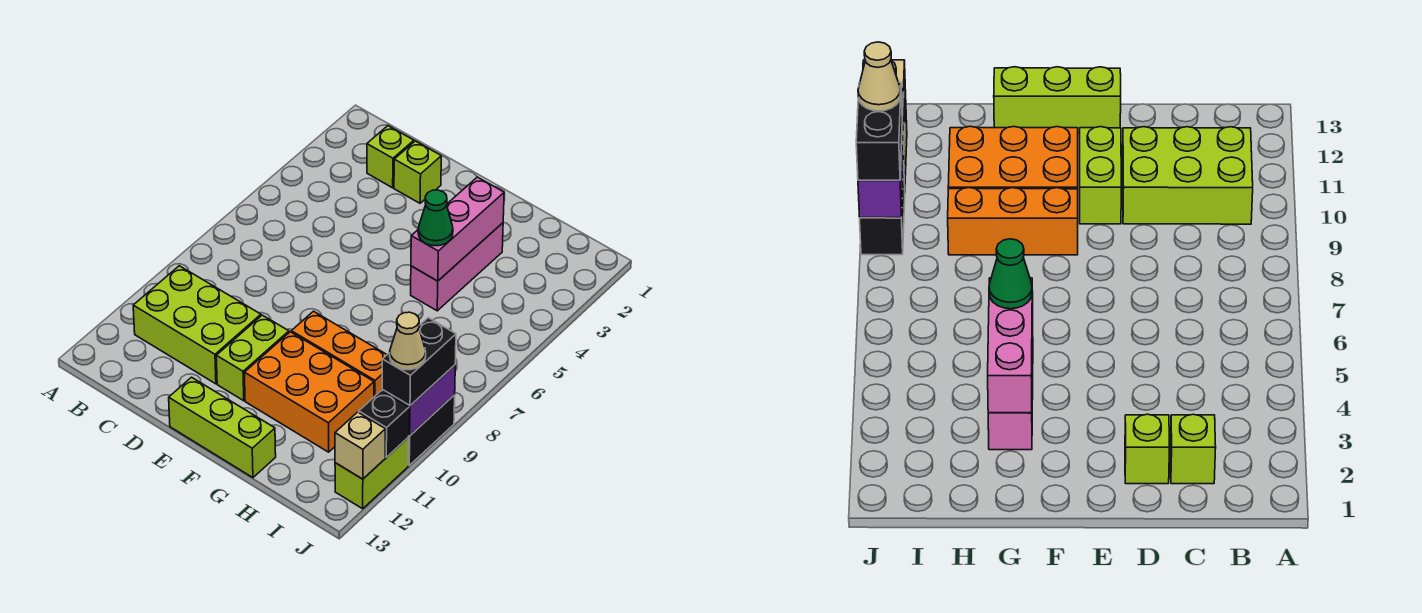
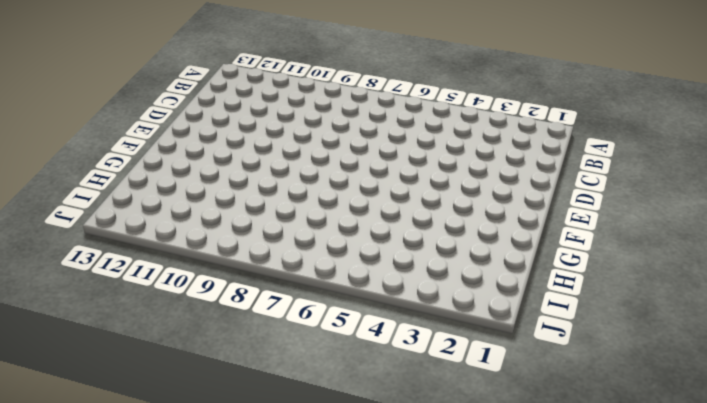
none -> lime brick B10:D11 level 1
none -> lime brick C2 level 1
none -> lime brick D2 level 1

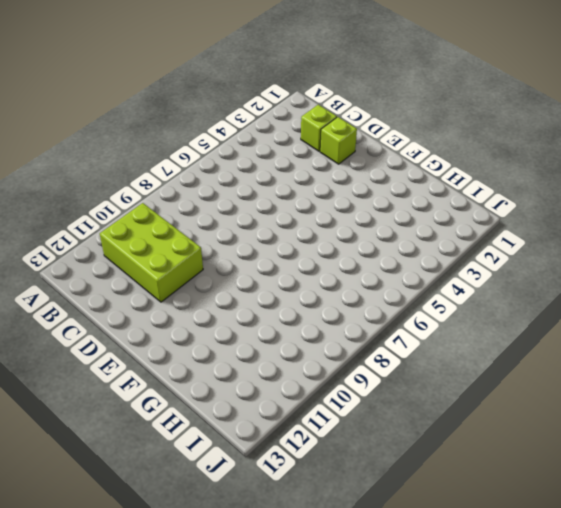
none -> lime brick E10:E11 level 1
none -> lime brick E13:G13 level 1
none -> orange brick F9:H9 level 1

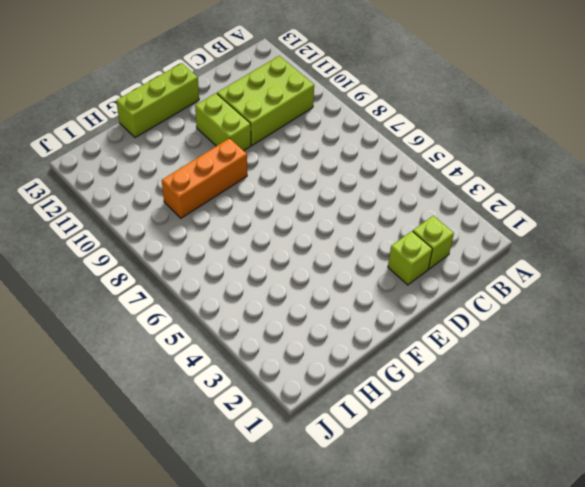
none -> orange brick F10:H11 level 1
none -> pink brick G3:G5 level 1
none -> black brick J9:J10 level 1

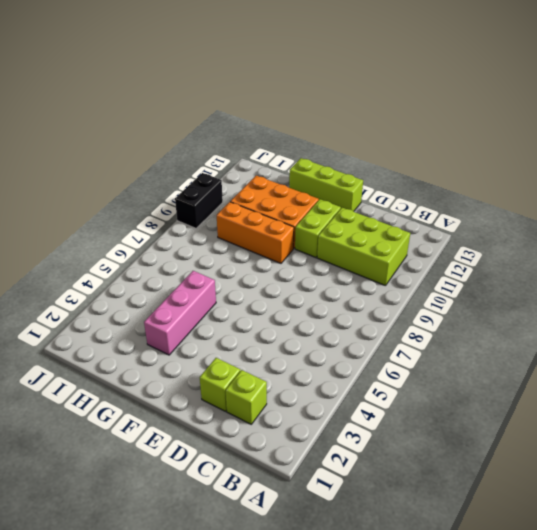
none -> lime brick J11:J12 level 1
none -> pink brick G3:G5 level 2
none -> purple brick J9:J10 level 2

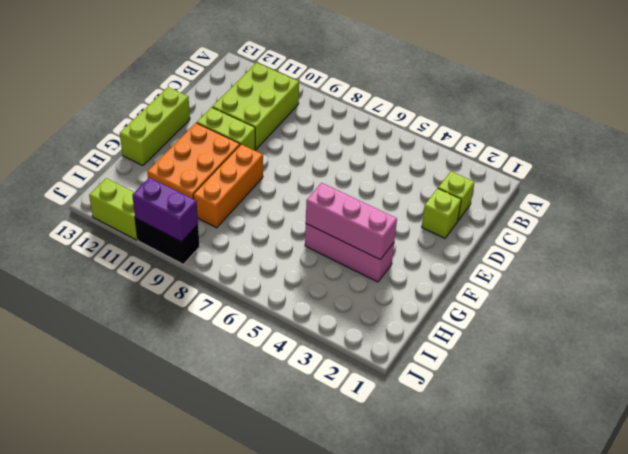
none -> black brick J11 level 2
none -> tan brick J12 level 2
none -> green cone G5 level 3

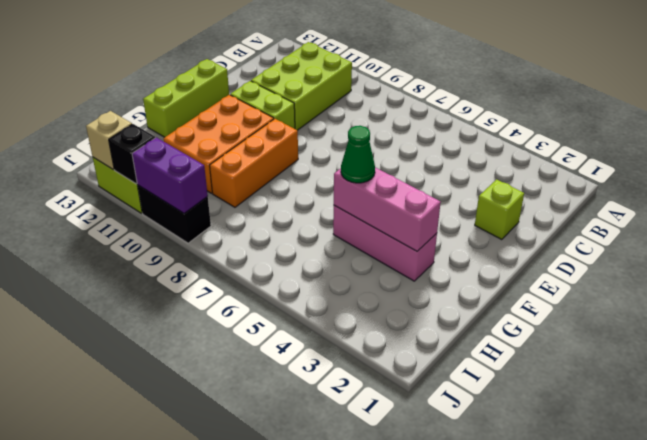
none -> lime brick C2 level 1
none -> black brick J9:J10 level 3
none -> tan cone J10 level 4

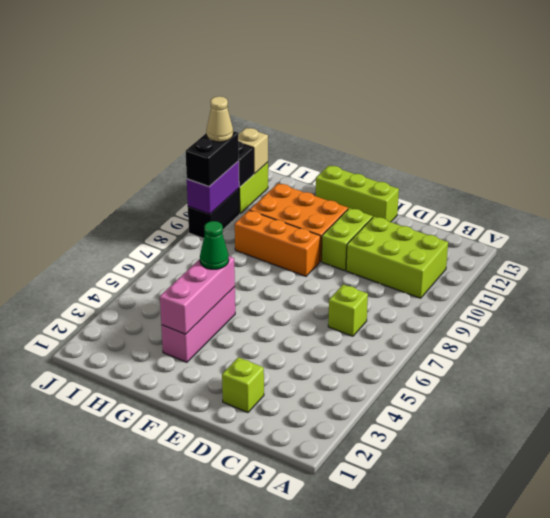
lime brick C7 level 1 -> lime brick C2 level 1

